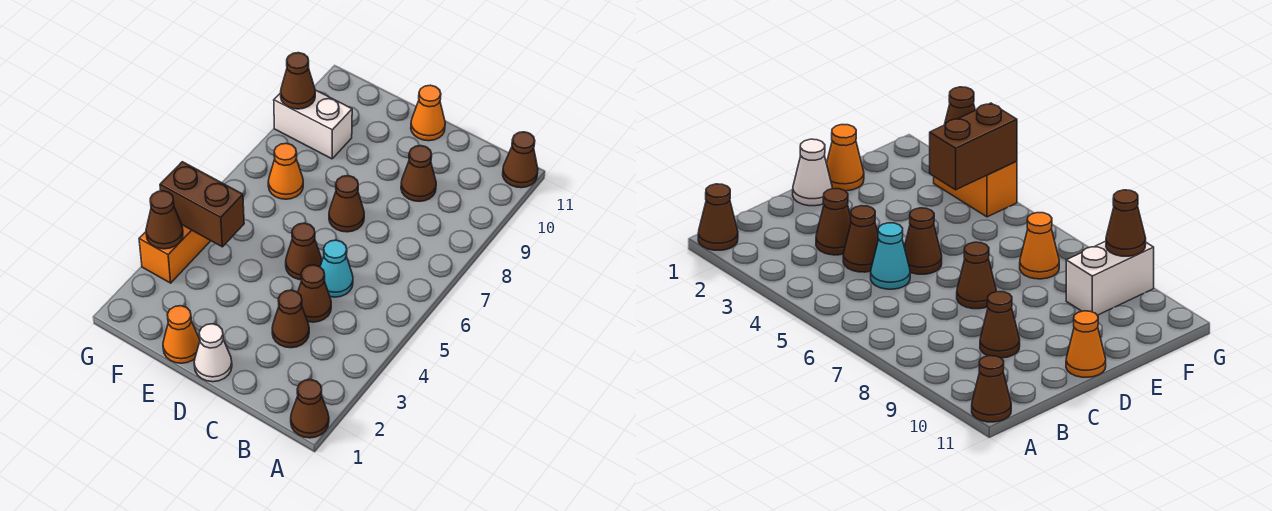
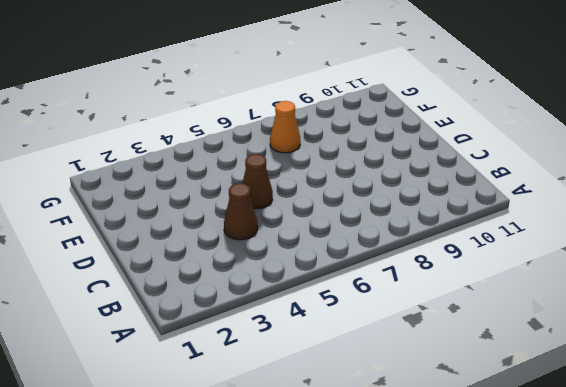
none -> brown cone A1 level 1
none -> brown cone A11 level 1
none -> brown cone C3 level 1

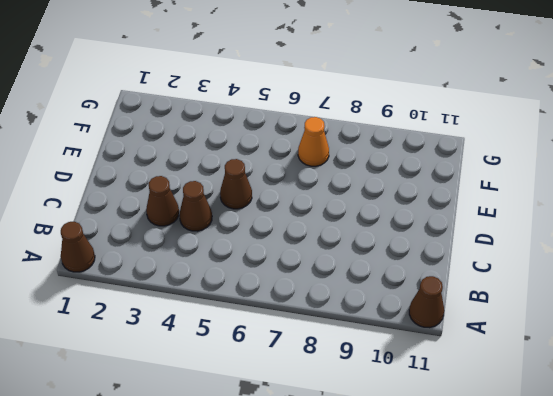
none -> cyan cone C5 level 1
none -> brown cone C9 level 1
none -> white cone D1 level 1

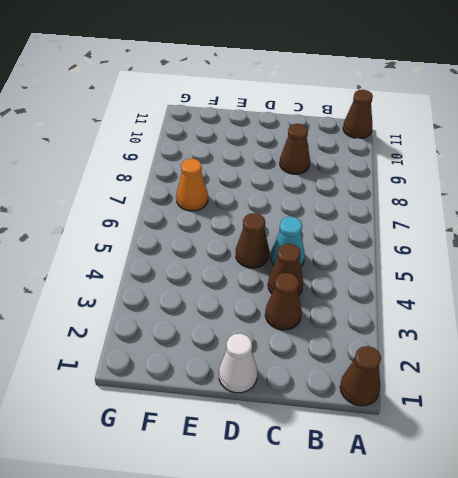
none -> brown cone D7 level 1
none -> orange cone D11 level 1
none -> orange cone E1 level 1

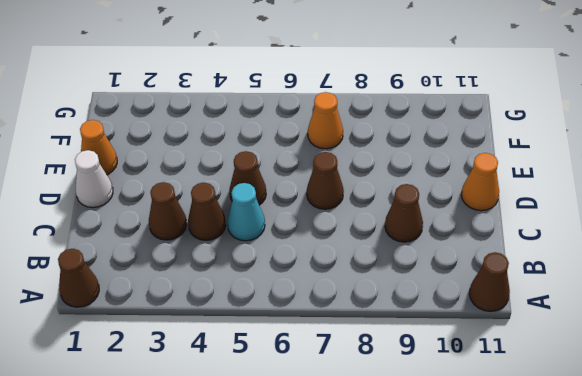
none -> white brick F9:G9 level 1
none -> orange brick G3:G4 level 1
none -> brown brick F4:G4 level 2

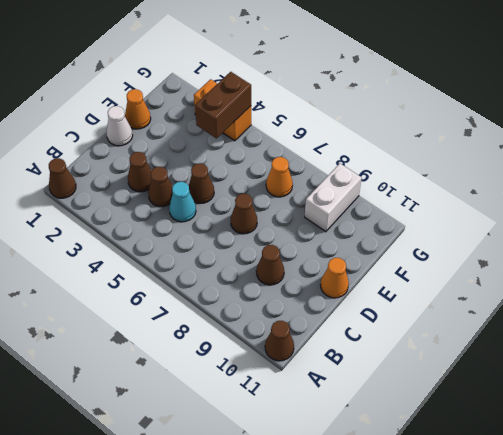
none -> brown cone G3 level 2
none -> brown cone G9 level 2

